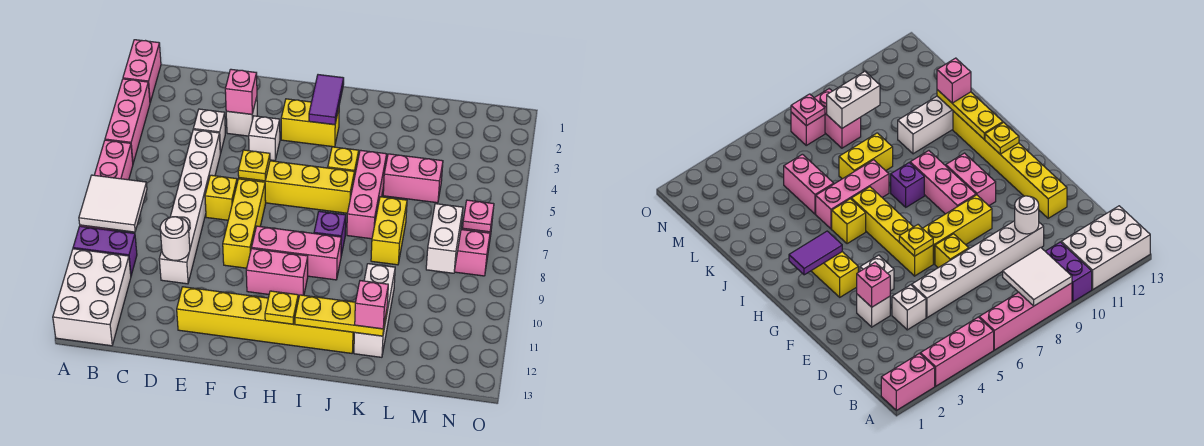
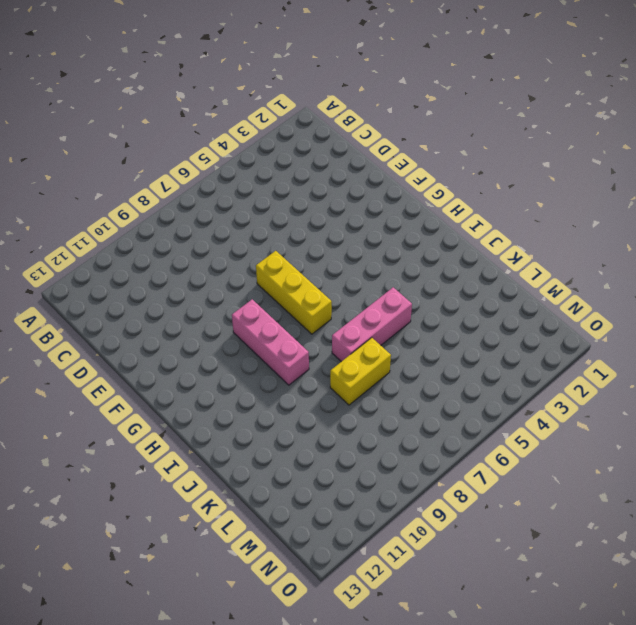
yellow brick F7:H7 level 1 -> yellow brick F7:F9 level 1
none -> pink brick A1:A2 level 1
none -> pink brick A3:A5 level 1
none -> pink brick A6:A9 level 1
none -> purple brick A10:B10 level 1

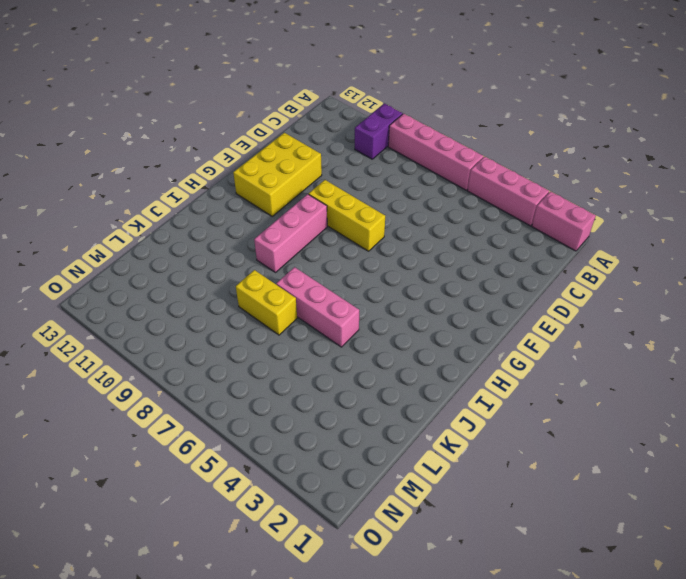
yellow brick E11:G12 level 1 -> yellow brick E12:J12 level 1
none -> white brick A11:B13 level 1
none -> white brick D4 level 1
none -> white brick D5:D10 level 1
none -> white brick E3 level 1

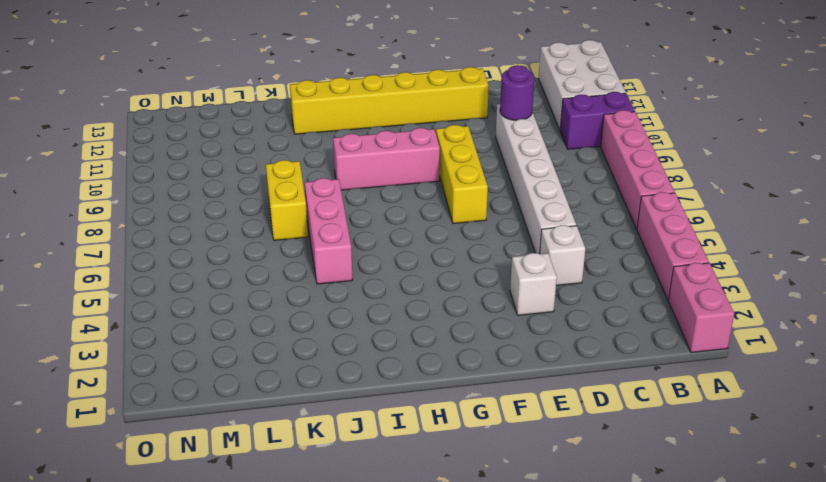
purple round brick D10 level 2 -> white round brick D10 level 2
none -> yellow brick E7 level 1
none -> white brick F4 level 1
none -> yellow brick F6:I6 level 1
none -> yellow brick G3:H3 level 1

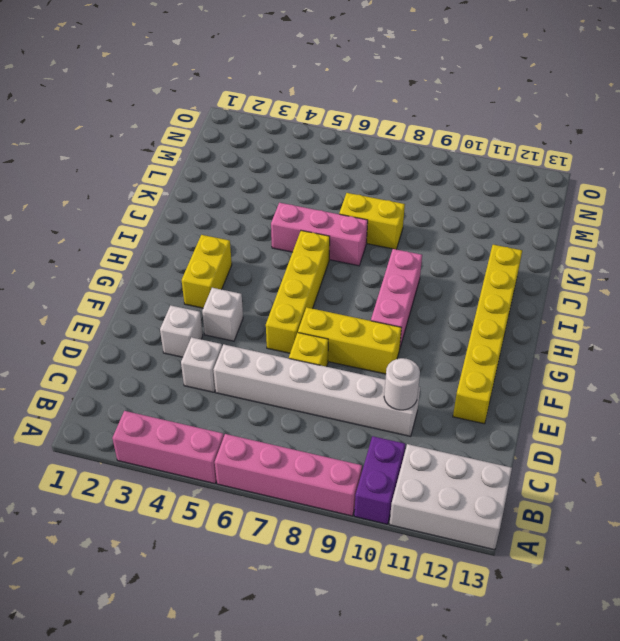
none -> pink brick A1:A2 level 1
none -> pink brick G10:H10 level 1
none -> yellow brick I5 level 1
none -> purple brick I8 level 1

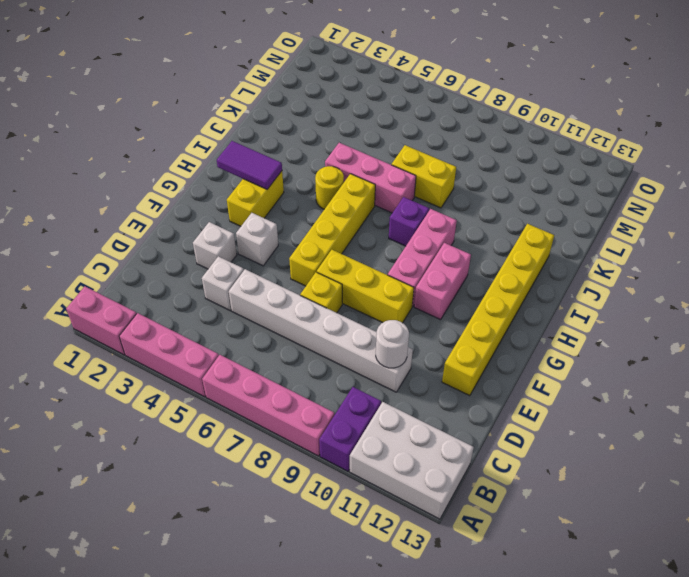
yellow round brick I5 level 1 -> yellow brick I5 level 1
none -> pink brick K5:L5 level 1
none -> white brick K10:K12 level 1
none -> pink brick M8:N8 level 1
none -> pink brick N7 level 1

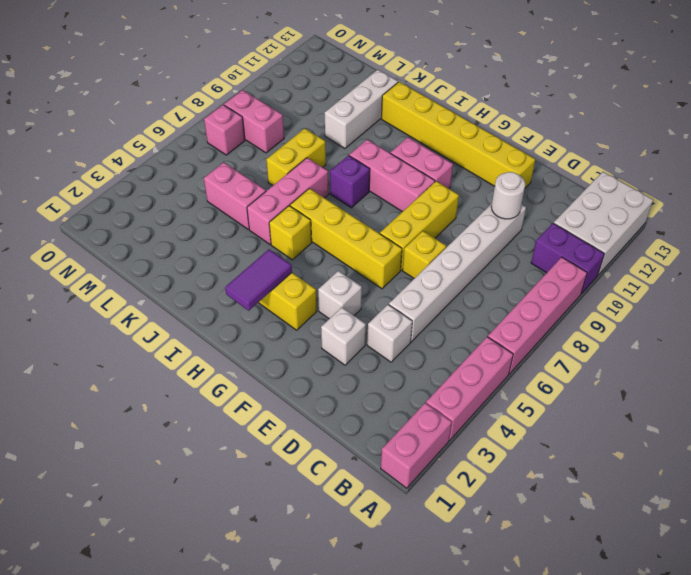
none -> white tile A8:B9 level 2
none -> pink brick E3 level 2
none -> yellow plate F6 level 2
none -> yellow plate H12 level 2

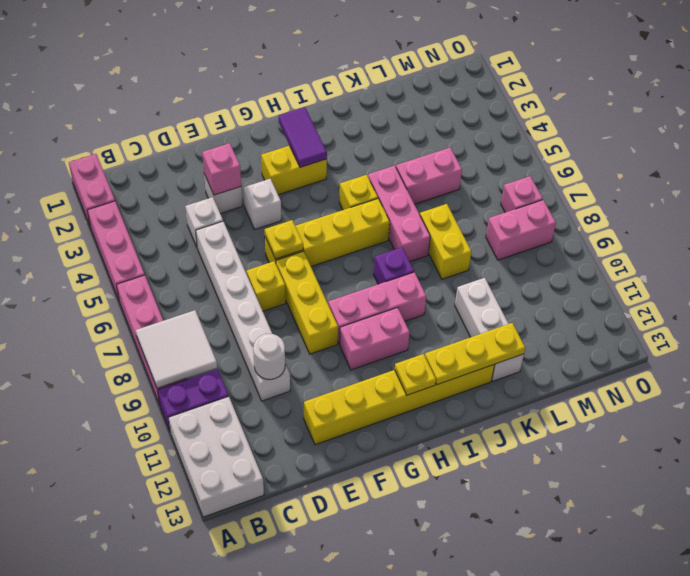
none -> white brick M8:M9 level 2
none -> pink plate N7 level 2
none -> pink brick K12 level 3

